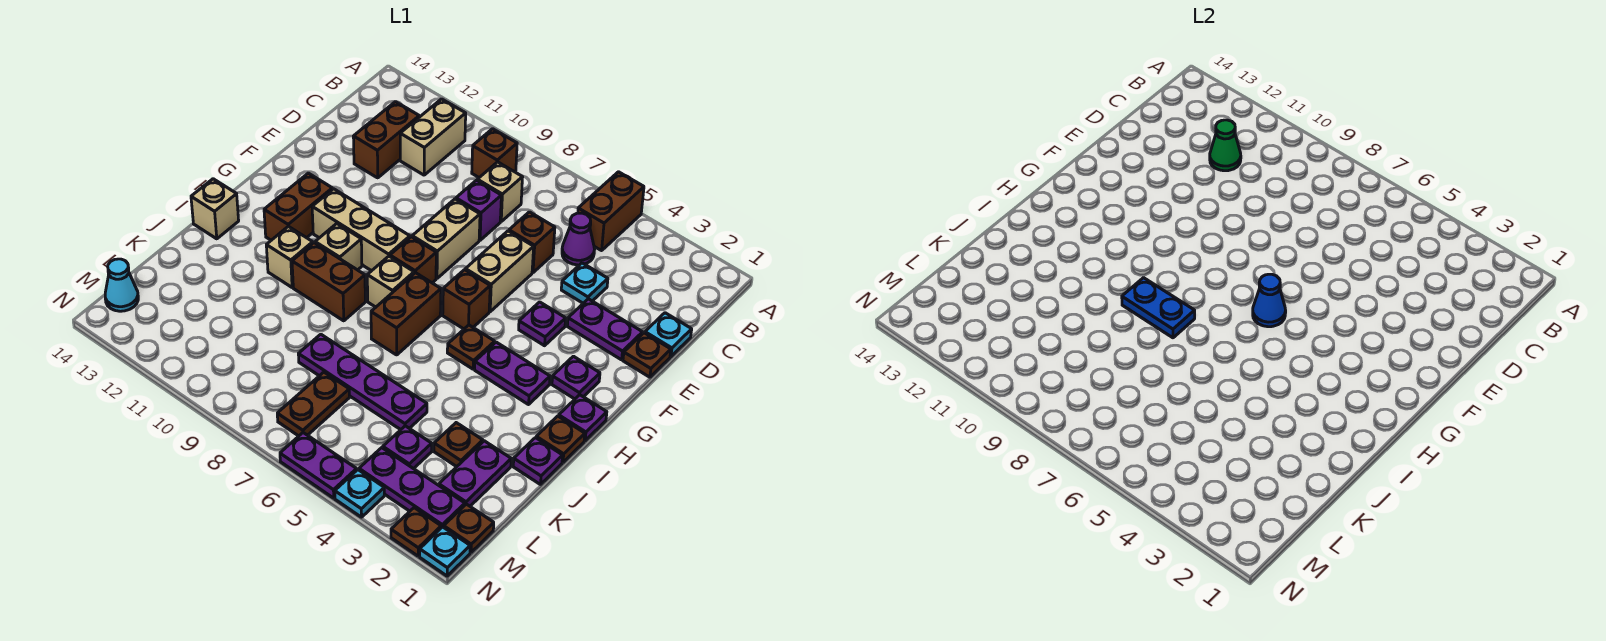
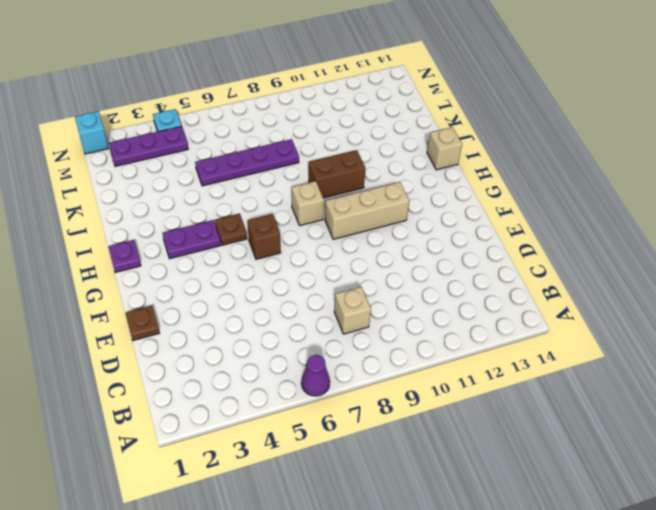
purple cone A6 level 1 -> purple cone C5 level 1
cyan brick N1 level 1 -> cyan plate N1 level 1
none -> brown brick A5:B5 level 1
none -> brown brick B9 level 1
none -> tan brick B11:C11 level 1
none -> brown brick C12:D12 level 1

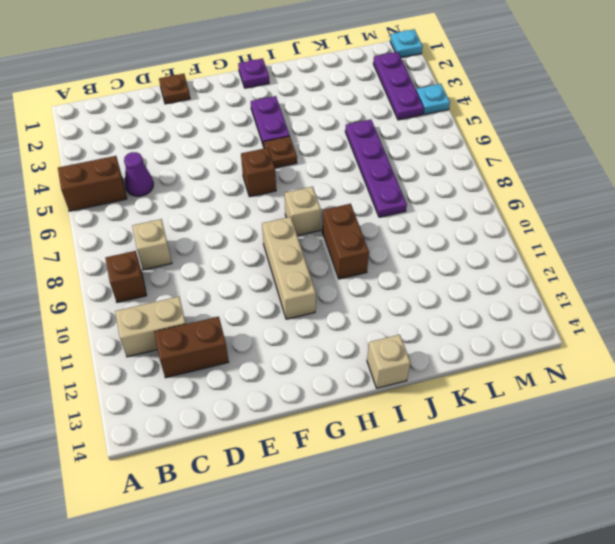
none -> cyan plate D1 level 1
none -> cyan plate D4 level 1
none -> brown brick D6 level 1
none -> purple brick D8 level 1

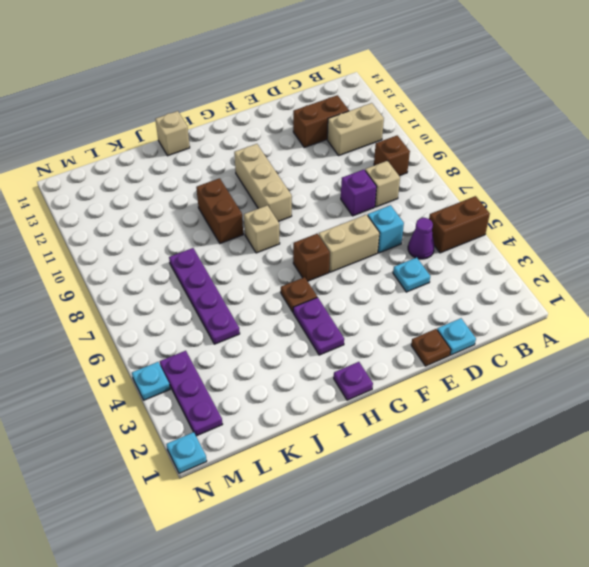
cyan brick D6 level 1 -> brown brick D6 level 1
none -> purple plate E2:E3 level 1
none -> tan brick E8:F8 level 1
none -> purple plate F4 level 1
none -> purple plate G2 level 1

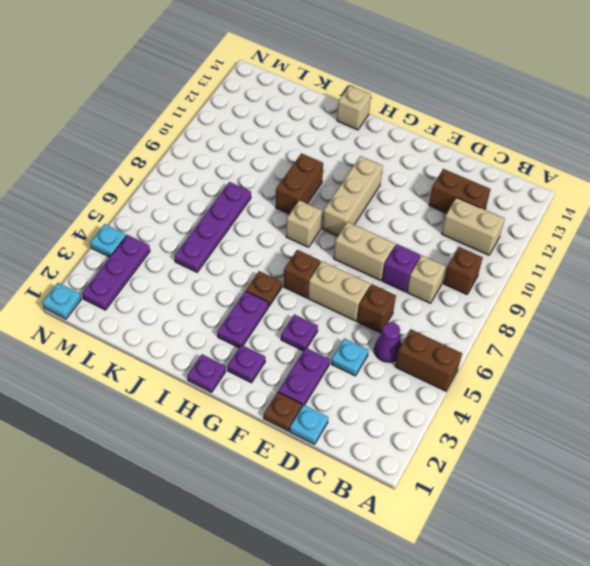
none -> brown brick G8 level 1
none -> brown brick G12:H12 level 1
none -> brown brick H7:I7 level 1
none -> tan brick H10 level 1

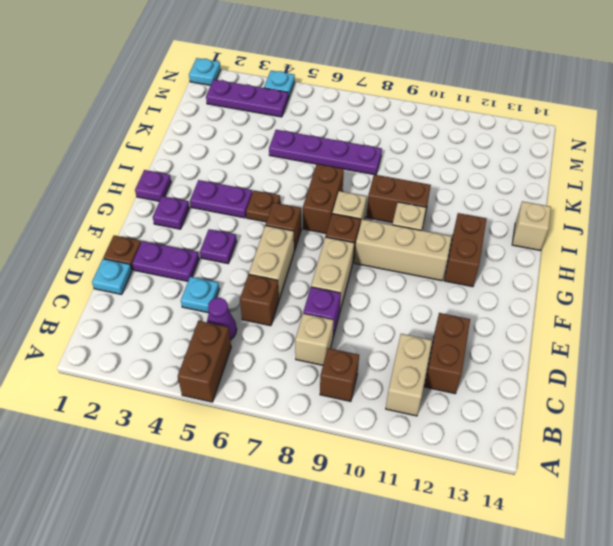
none -> brown plate I1 level 1
none -> tan brick I11 level 1
none -> purple plate J1 level 1
none -> purple plate K2:L2 level 1

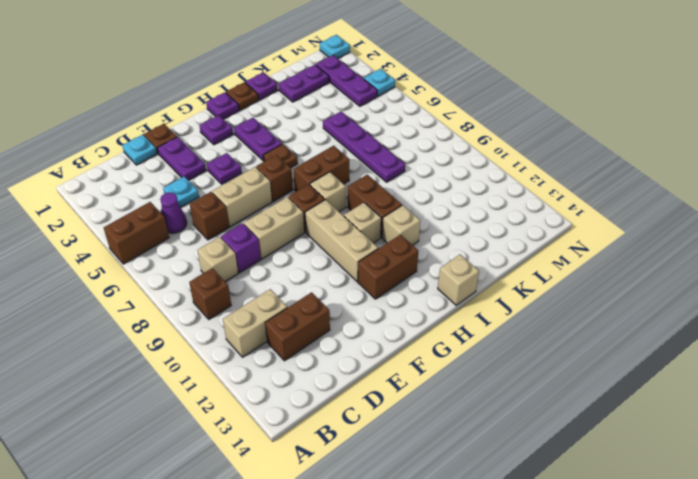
none -> brown plate K3 level 1
none -> purple plate L4 level 1
none -> brown plate L7:M7 level 1
none -> brown plate M1 level 1

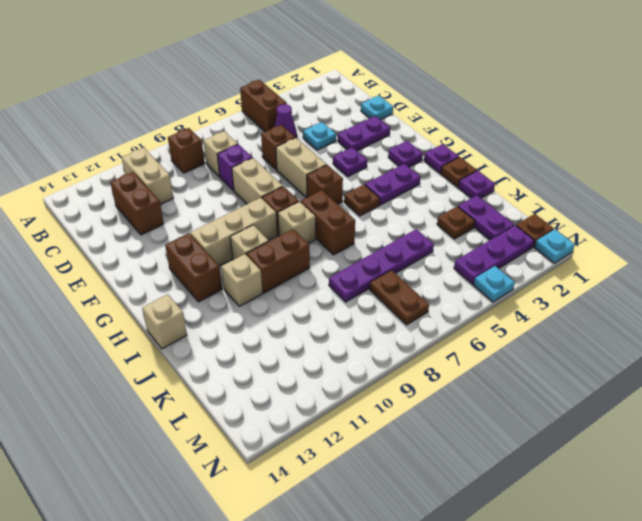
none -> brown plate E1 level 1
none -> purple plate L4 level 1
none -> cyan cone M14 level 1
none -> brown plate N2 level 1

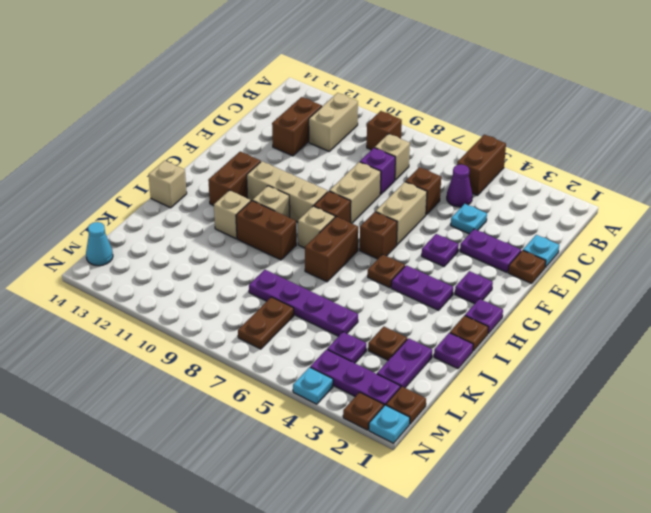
none -> purple plate N5:N6 level 1
none -> green cone C11 level 2
none -> blue cone G6 level 2
none -> blue plate I8:I9 level 2

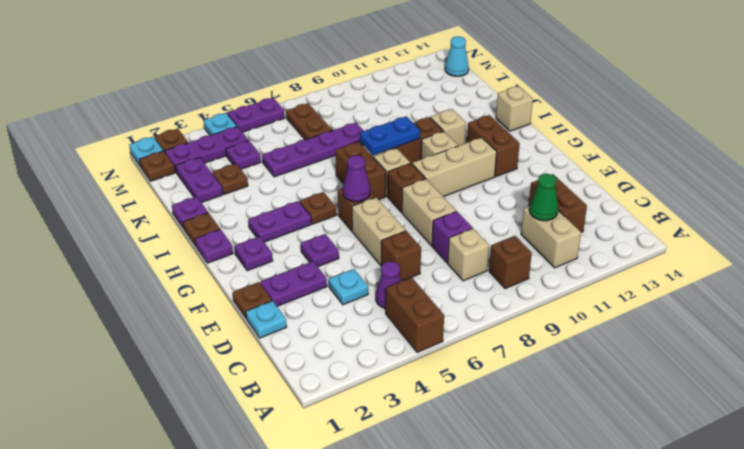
purple cone G6 level 2 -> blue cone G6 level 2

